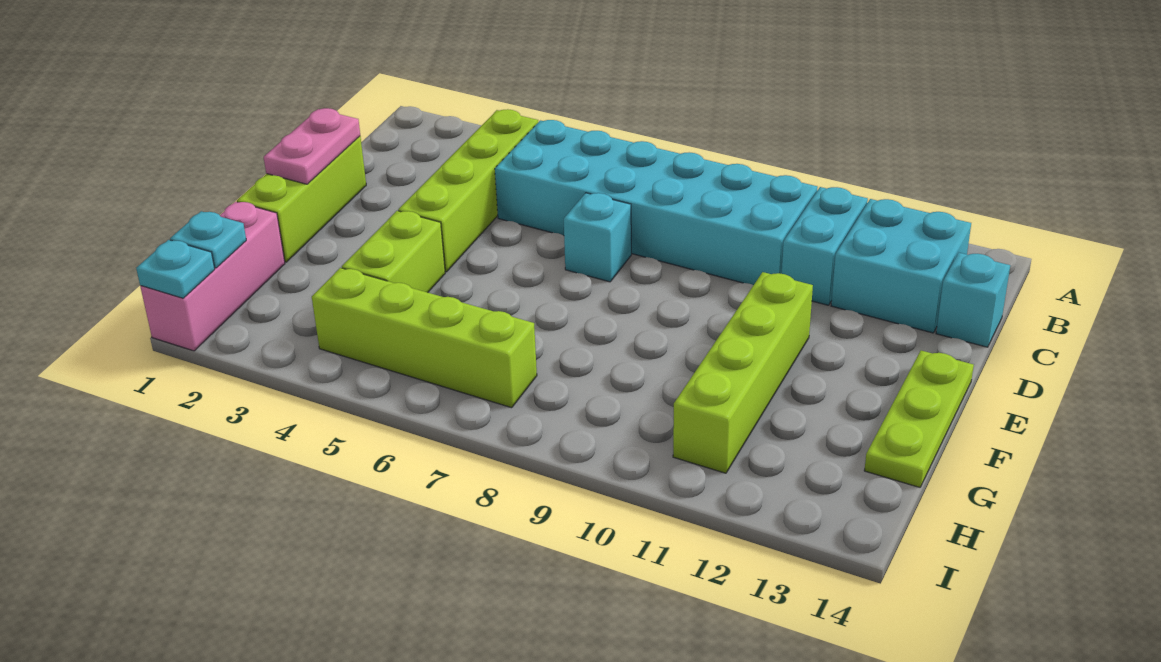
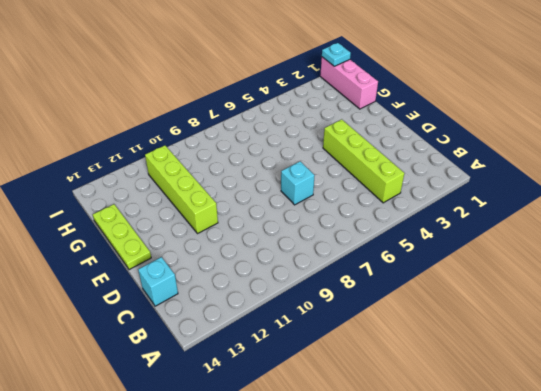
none -> cyan brick B5:C10 level 1
none -> cyan brick B11:C11 level 1
none -> cyan brick B12:C13 level 1

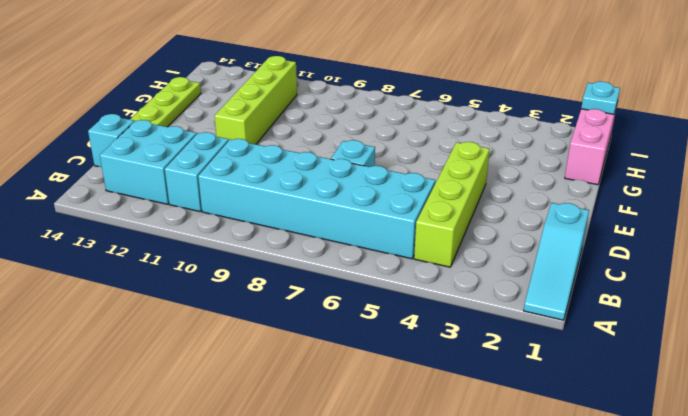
cyan slope A1:C1 level 1 top C -> none
none -> lime brick D1:F1 level 1
none -> lime brick F4:G4 level 1
none -> lime brick H4:H7 level 1

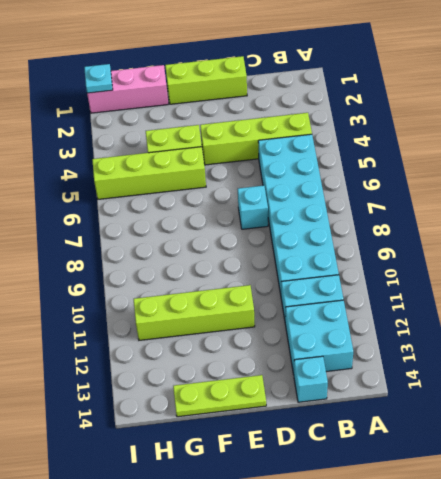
lime brick F5:I5 level 1 -> lime brick H4:H7 level 1
none -> pink plate D1:E1 level 2
none -> cyan plate H1 level 2

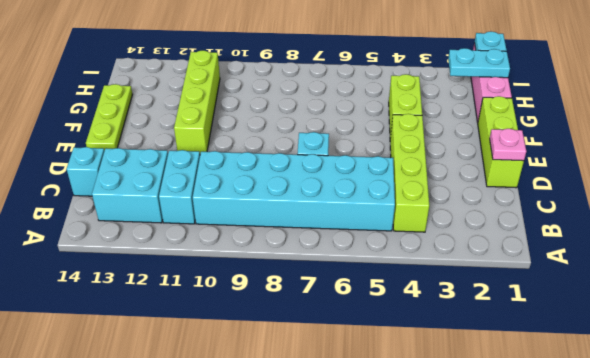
pink plate D1 level 2 -> pink plate D1:E1 level 2
cyan plate H1:H2 level 2 -> cyan plate H1 level 2
none -> lime brick H4:H7 level 1

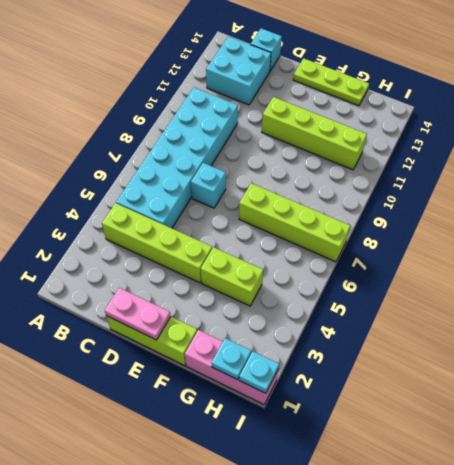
lime brick F7:I7 level 1 -> lime brick H4:H7 level 1
none -> cyan brick B11:C11 level 1

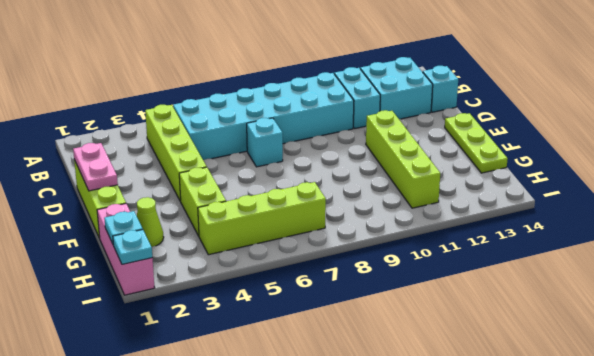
lime cone G2 level 1 -> none

